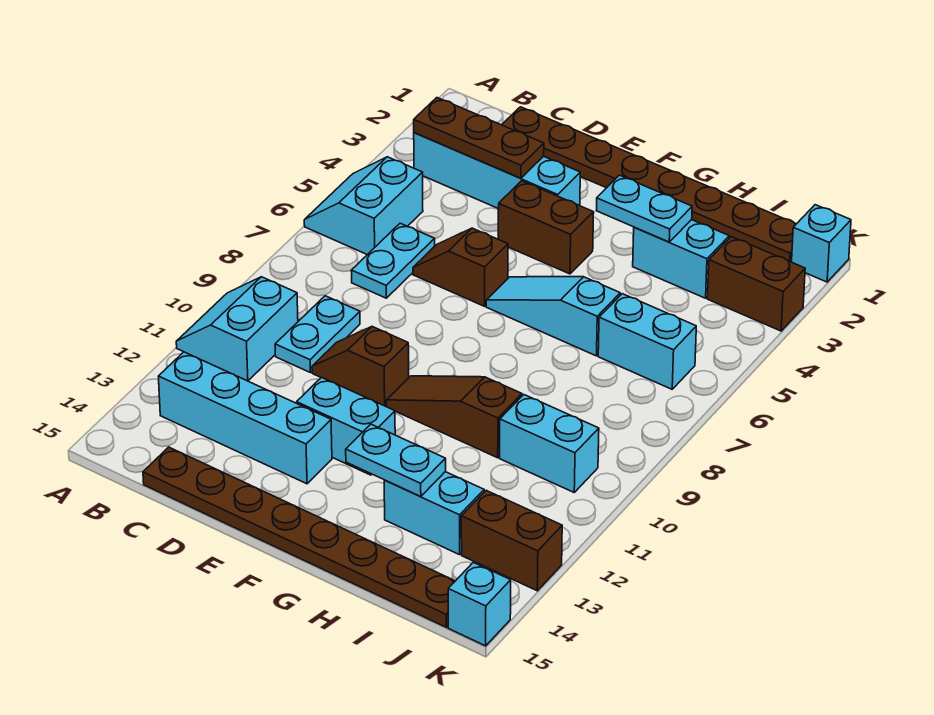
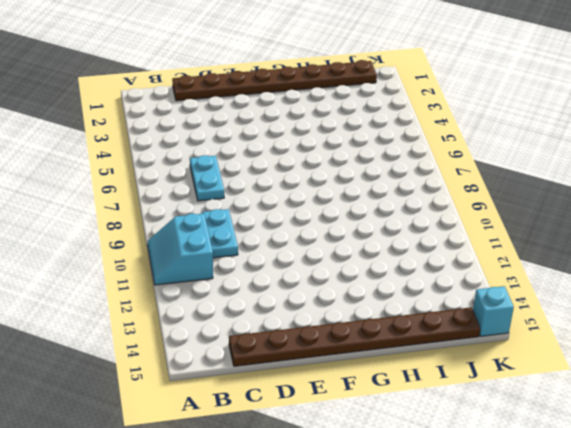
none -> cyan slope A5:B6 level 1 top B
none -> cyan brick B3:E3 level 1
none -> cyan brick B13:E13 level 1

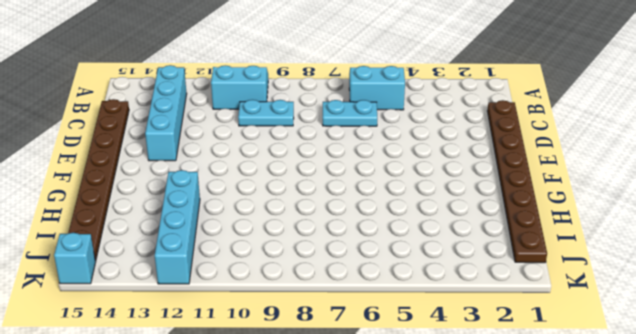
cyan brick H12:K12 level 1 -> cyan brick B3:E3 level 1
none -> brown slope D6:E6 level 1 top E
none -> brown slope D10:E10 level 1 top E
none -> brown brick E4:F4 level 1

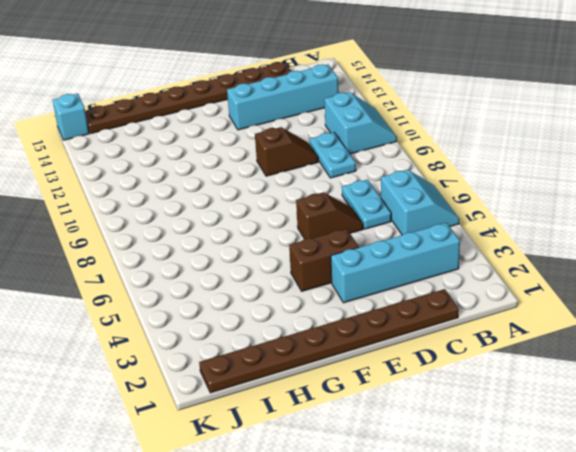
none -> cyan brick E12:F12 level 1
none -> cyan slope F6:H6 level 1 top H
none -> brown slope F10:H10 level 1 top H

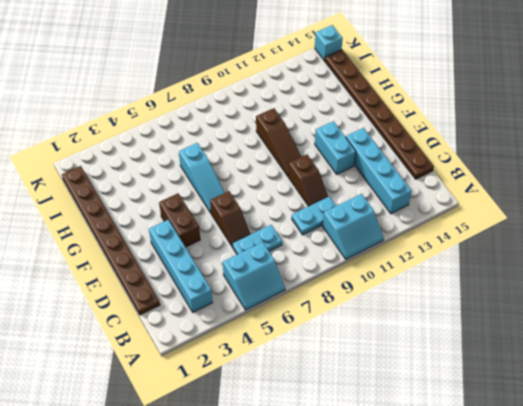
none -> cyan brick H3:I3 level 1
none -> cyan brick H13:I13 level 1
none -> cyan brick I6:J6 level 1

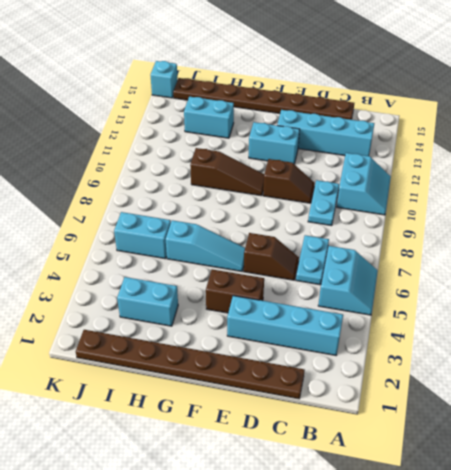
none -> cyan brick I10:J10 level 1
none -> brown brick J3:K3 level 1
none -> brown brick J13:K13 level 1

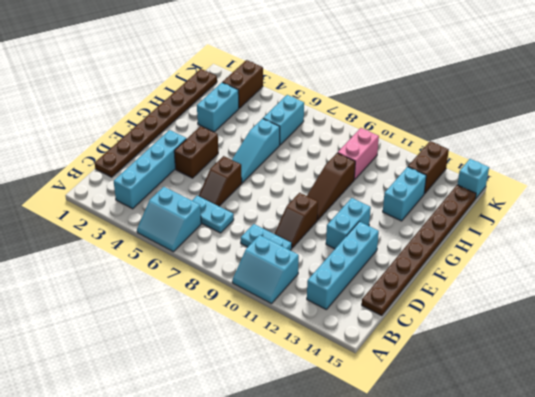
pink brick I10:J10 level 1 -> cyan brick I10:J10 level 1
none -> cyan brick K1 level 1
none -> brown plate B3:D3 level 2
none -> cyan plate G3:H3 level 2

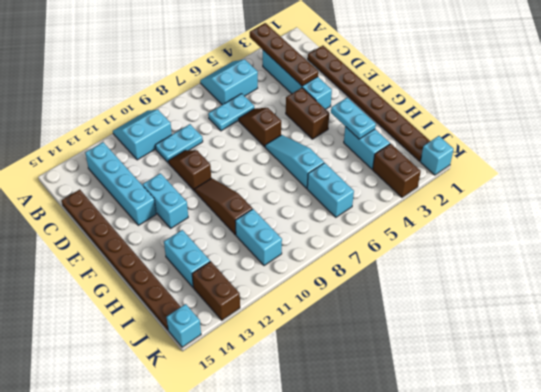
brown plate A3:D3 level 2 -> brown plate B3:D3 level 2
none -> cyan plate G13:H13 level 2

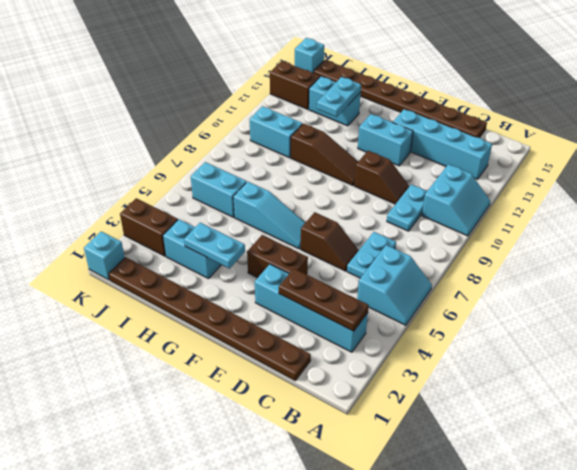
cyan plate H12:H13 level 2 -> cyan plate G13:H13 level 2

